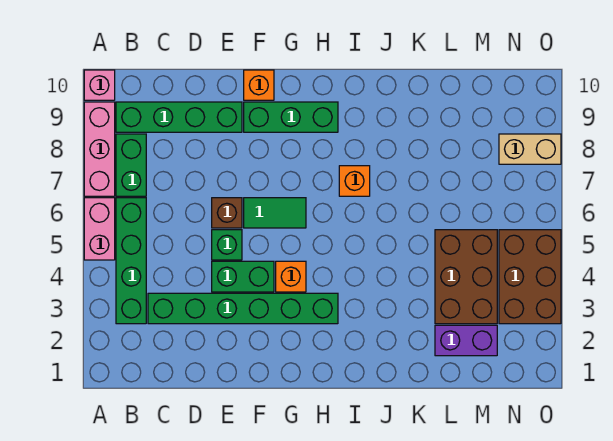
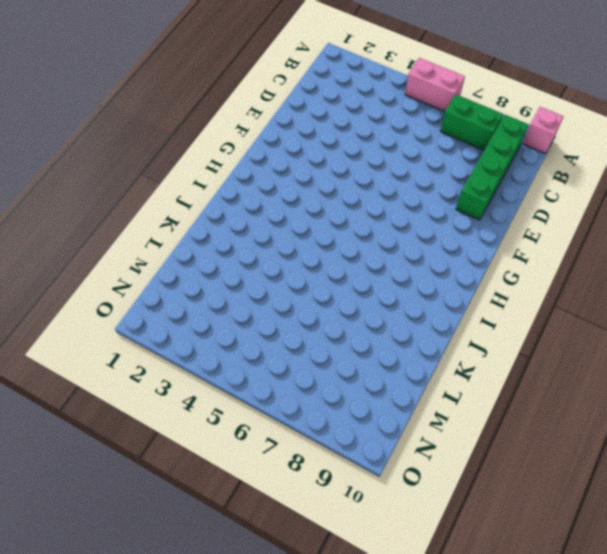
none -> pink brick A7:A9 level 1
none -> green brick B3:B6 level 1
none -> green brick C3:H3 level 1

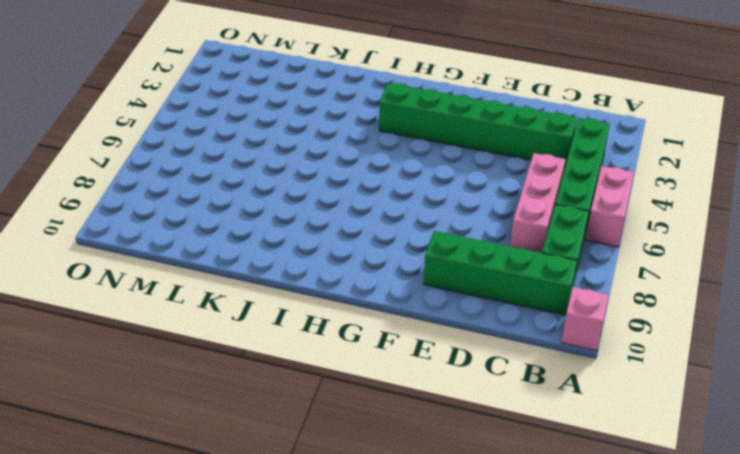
pink brick C5:C7 level 1 -> pink brick A7:A9 level 1
none -> green brick E4:F4 level 1
none -> green brick E5 level 1
none -> brown brick E6 level 1

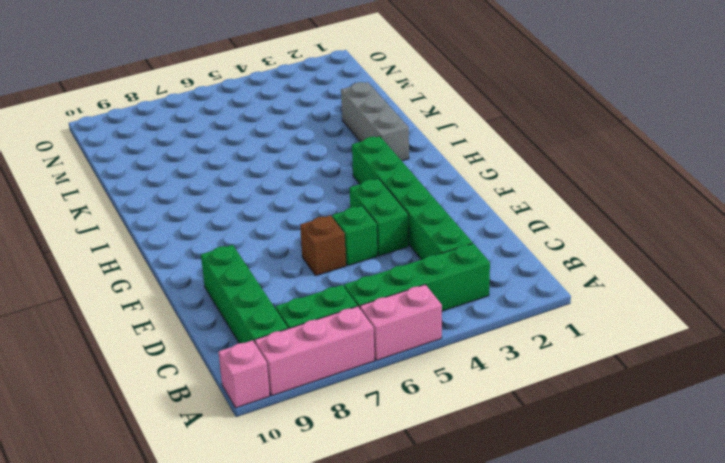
grey brick I2:K2 level 1 -> none
none -> green tile F6:G6 level 1
none -> green brick F9:H9 level 1
none -> orange brick F10 level 1

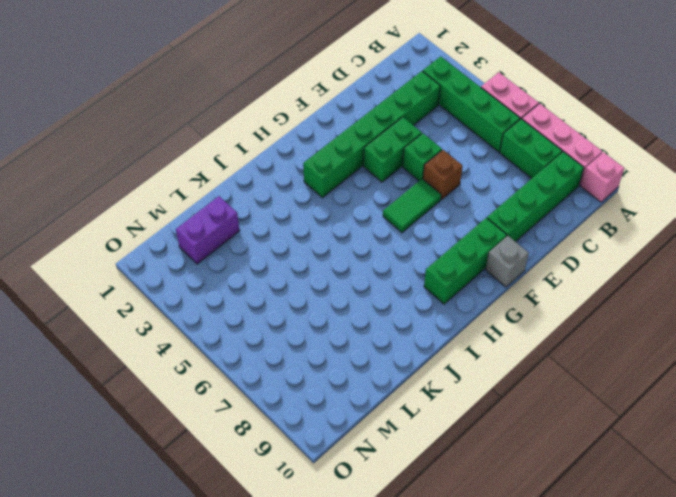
grey brick F10 level 1 -> orange brick F10 level 1
none -> orange brick G4 level 1
none -> orange brick I7 level 1
none -> brown brick L3:M5 level 1

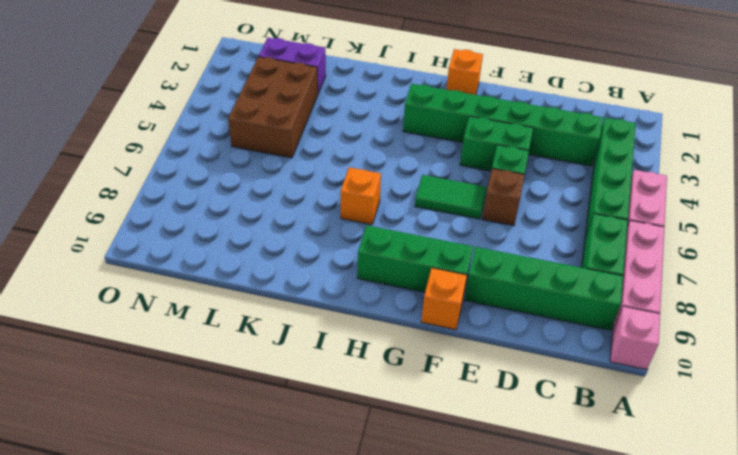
orange brick G1 level 1 -> orange brick G4 level 1
none -> brown brick N3:O5 level 1
none -> tan brick N8:O8 level 1

